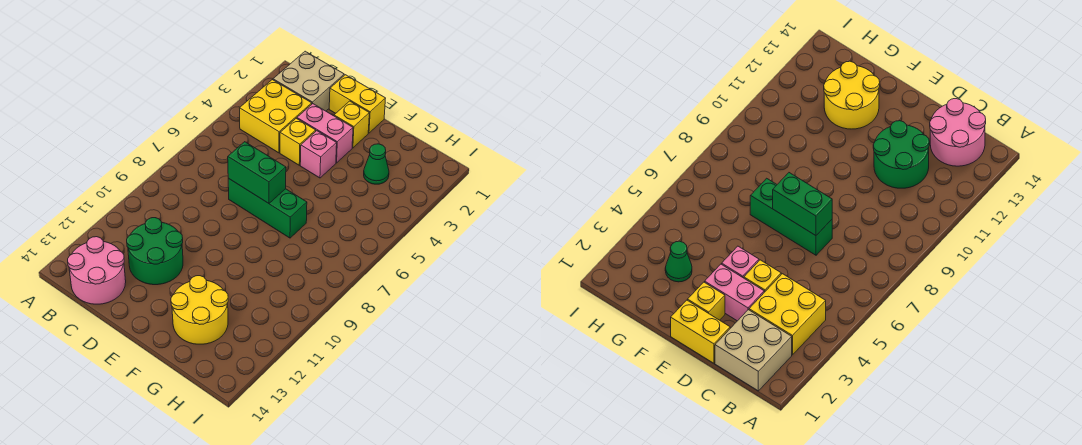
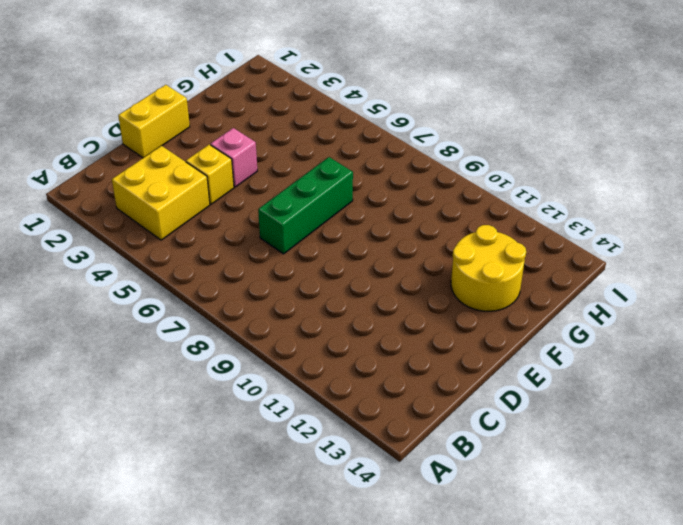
none -> tan brick B1:C2 level 1
none -> pink round brick B13:C14 level 1
none -> green round brick C11:D12 level 1

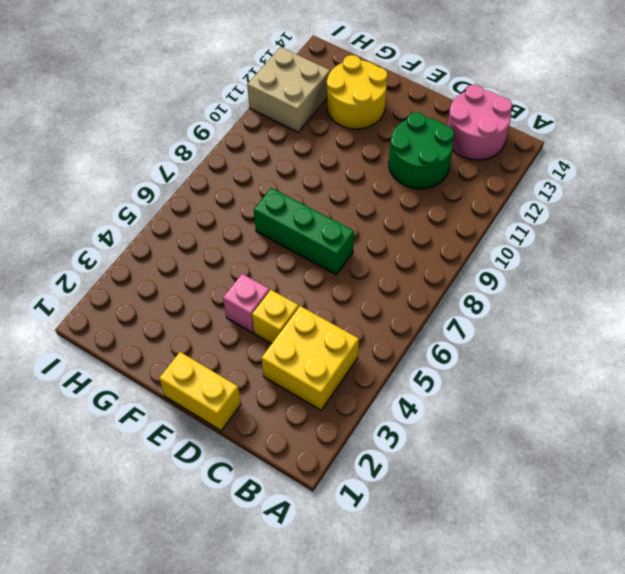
tan brick H11:I12 level 1 -> tan brick B1:C2 level 1
none -> pink brick D3:E3 level 1
none -> yellow brick E2 level 1
none -> green cone G3 level 1

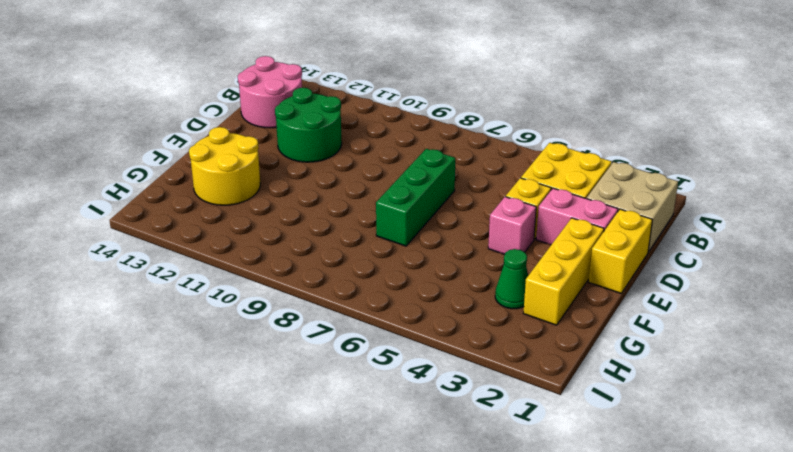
pink brick D2:D3 level 1 -> pink brick D3:E3 level 1
yellow brick E2:G2 level 1 -> yellow brick E2 level 1
none -> green brick D7:E7 level 2

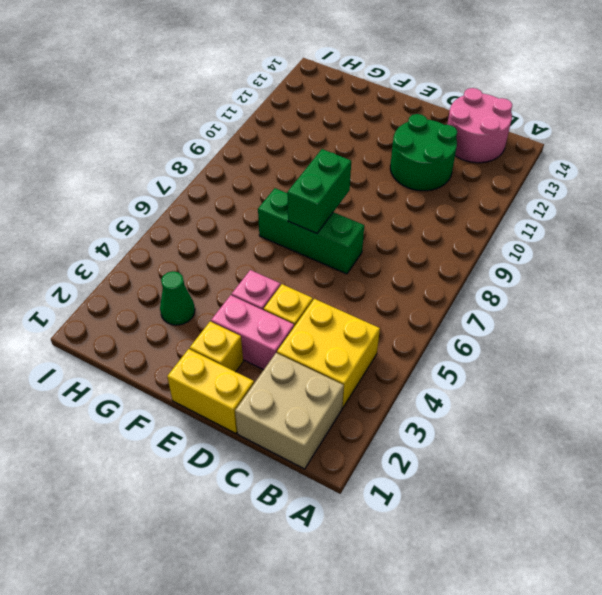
green brick E7:E8 level 2 -> green brick D7:E7 level 2
none -> yellow round brick F12:G13 level 1

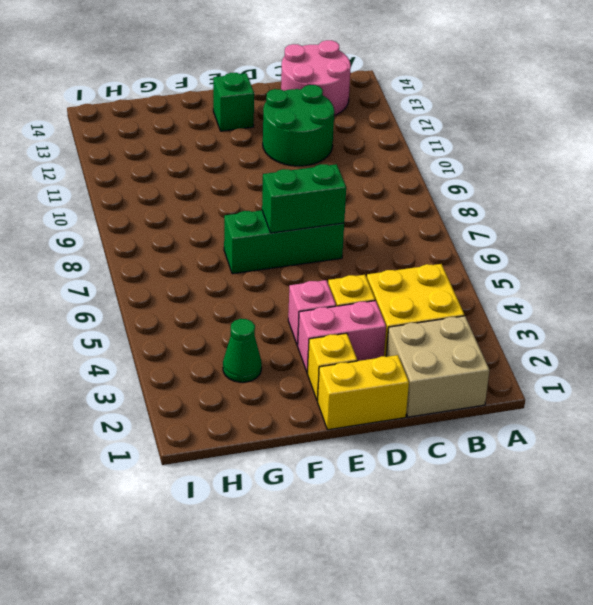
green brick E13 level 1 -> none
none -> yellow round brick F12:G13 level 1

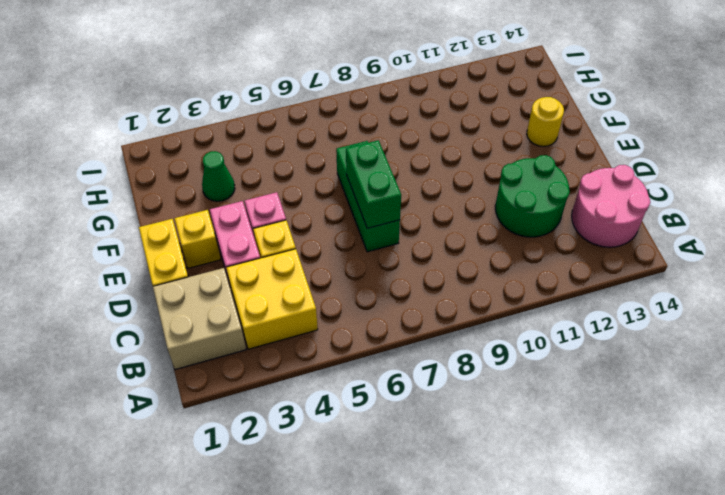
yellow round brick F13 level 1 -> yellow round brick F12:G13 level 1

